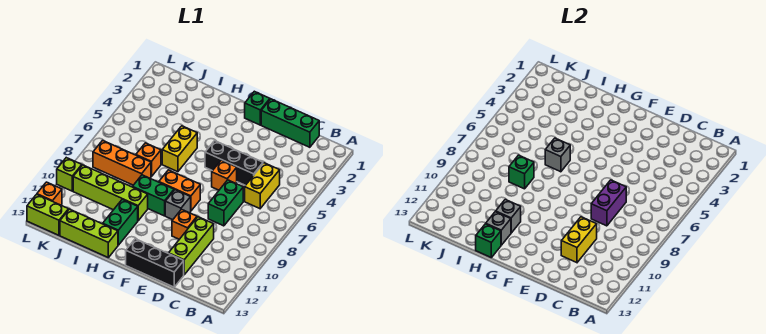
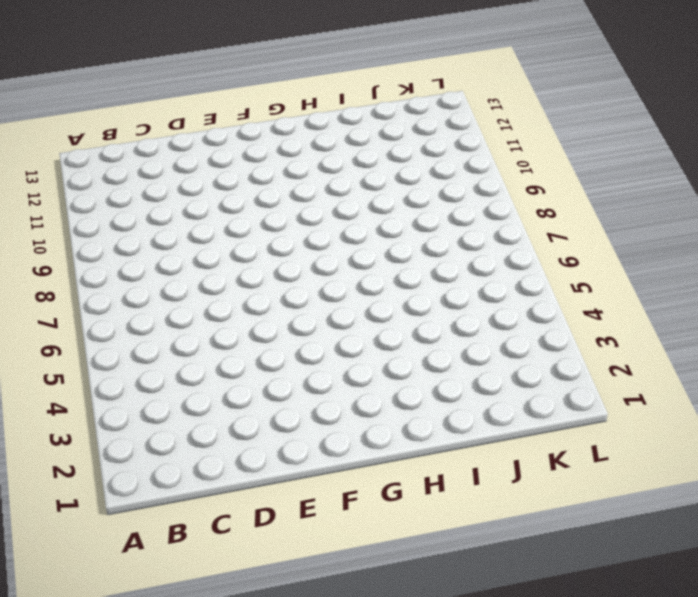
none -> green brick C1:E1 level 1
none -> yellow brick C5:C6 level 1
none -> black brick D5:F5 level 1

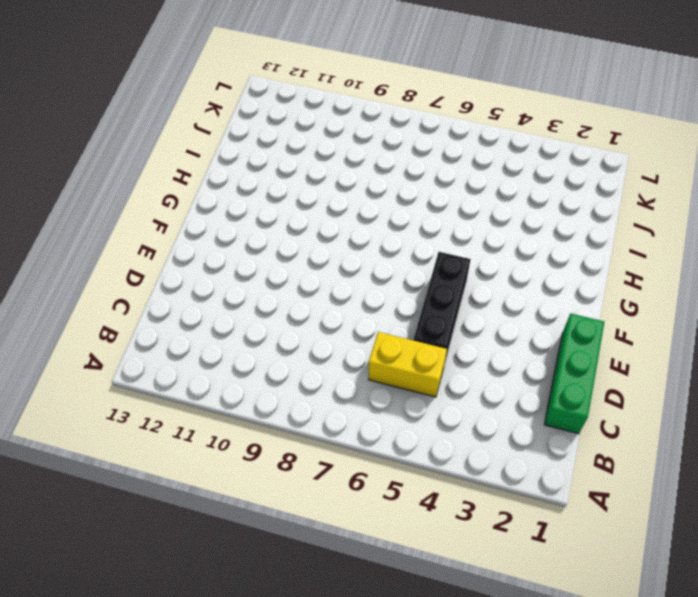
none -> green brick D7:D8 level 1
none -> lime brick D10:D12 level 1
none -> black brick D13:F13 level 1

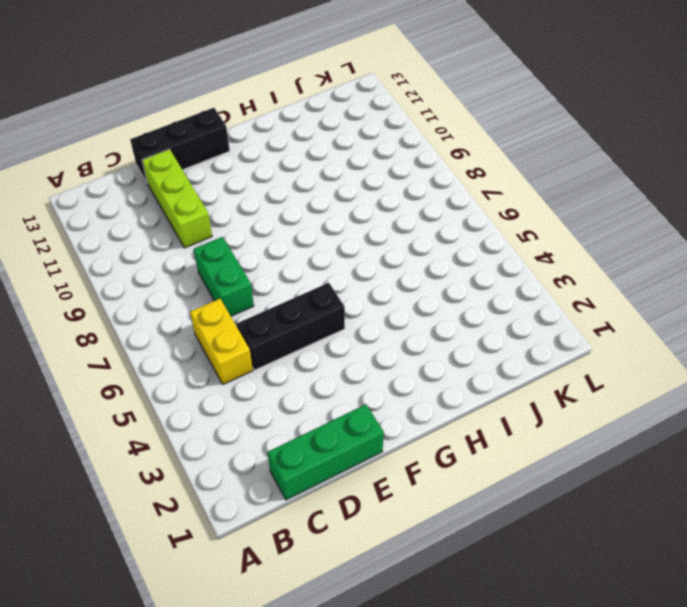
none -> orange brick E6 level 1
none -> orange brick E10 level 1
none -> green brick F1 level 1

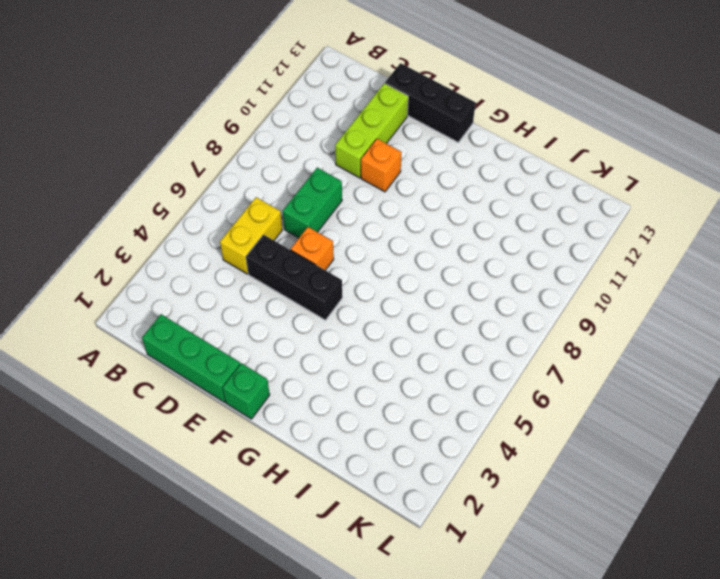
none -> orange brick F8:G8 level 1
none -> grey brick F9 level 1
none -> green brick G9:H9 level 1

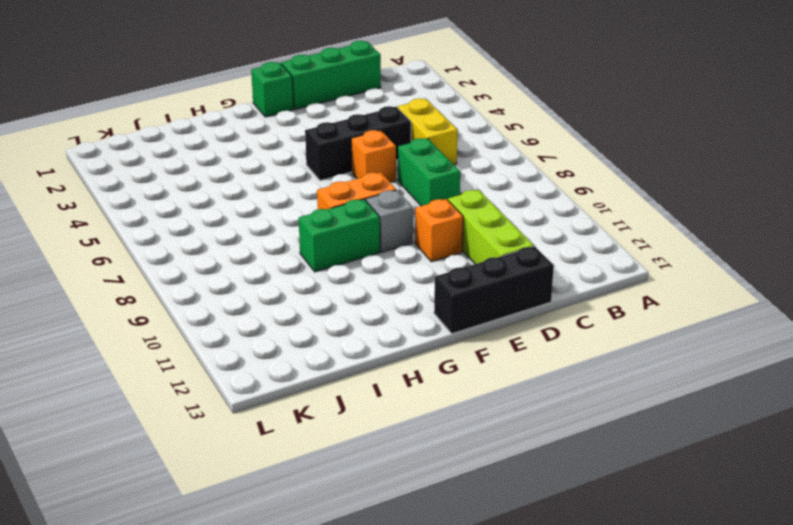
none -> yellow brick H5:H6 level 1
none -> lime brick H10:K10 level 1
none -> green brick H11:H12 level 1

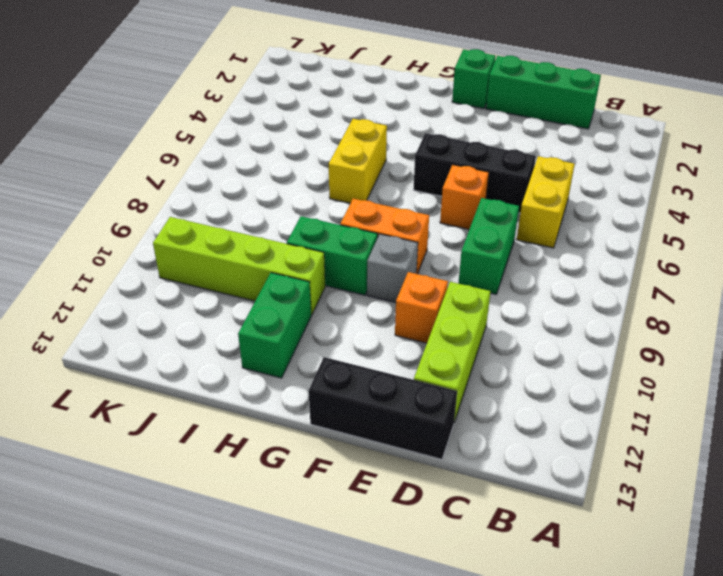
none -> lime brick H13:J13 level 1
none -> orange brick I7 level 1
none -> orange brick I8:K8 level 1

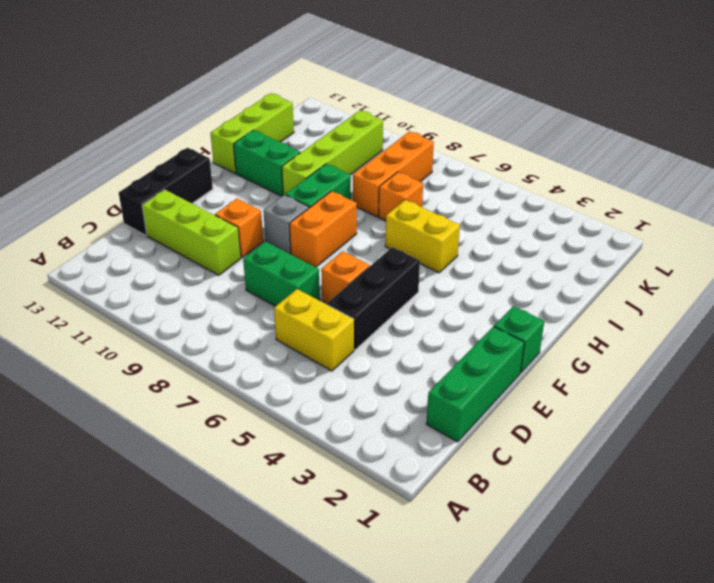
none -> lime brick K13:L13 level 1
none -> lime brick L10 level 1
none -> orange brick L12 level 1

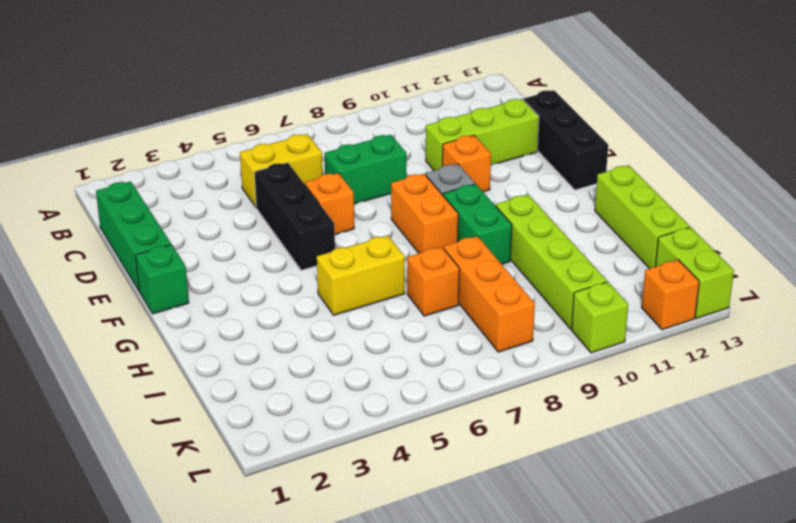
none -> green brick H11:H12 level 1
none -> purple brick D7:D8 level 2
none -> yellow brick D10:D11 level 2

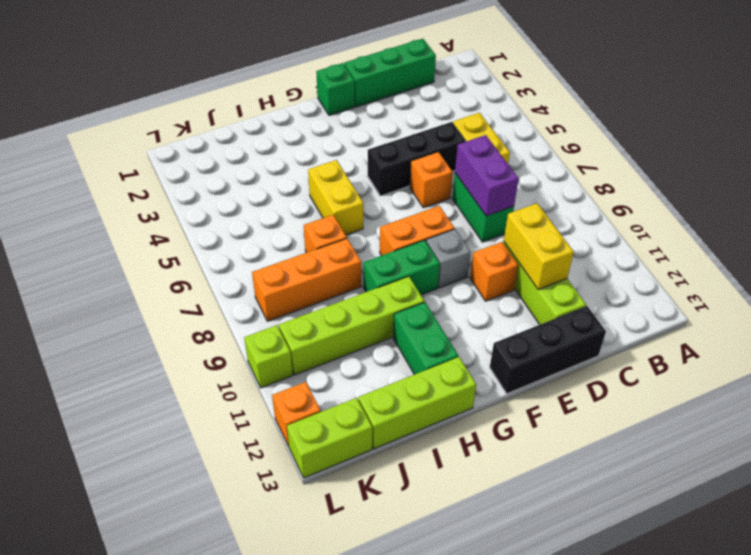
none -> grey brick H6 level 2
none -> grey brick H11 level 2
none -> grey brick H12 level 2

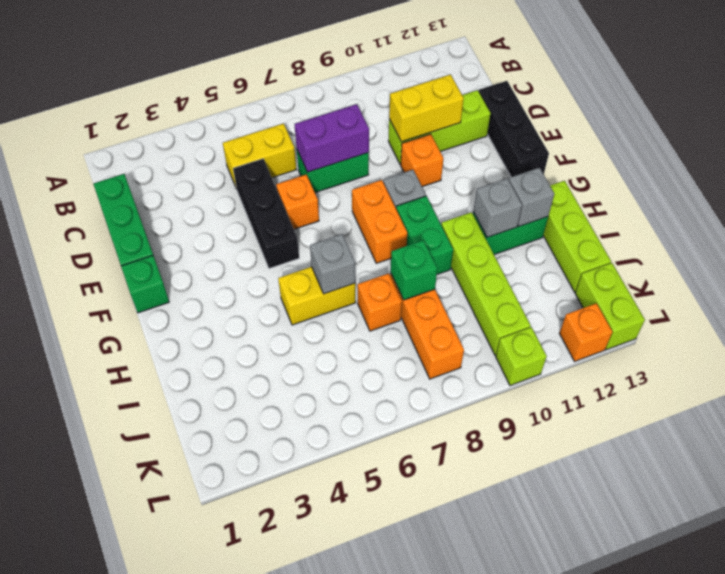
none -> green brick H13 level 2

